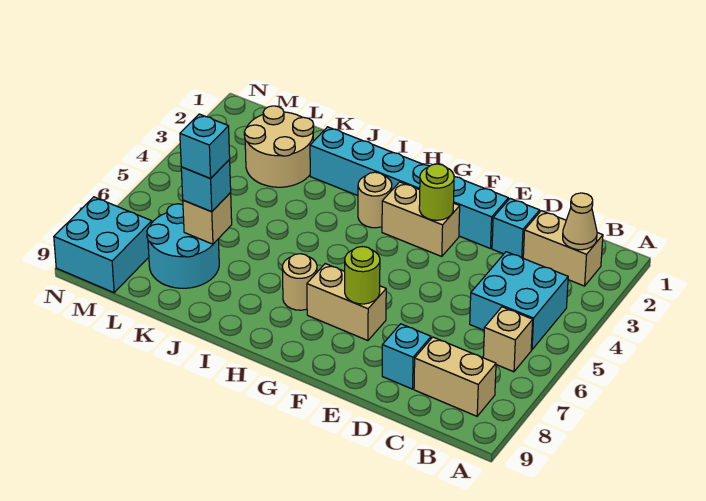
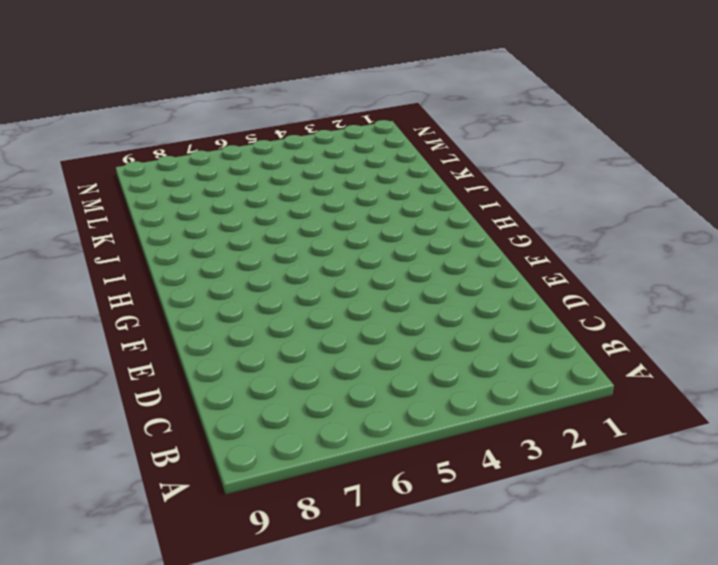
none -> tan brick B2:C2 level 1
none -> cyan brick B4:C5 level 1
none -> tan brick B6 level 1

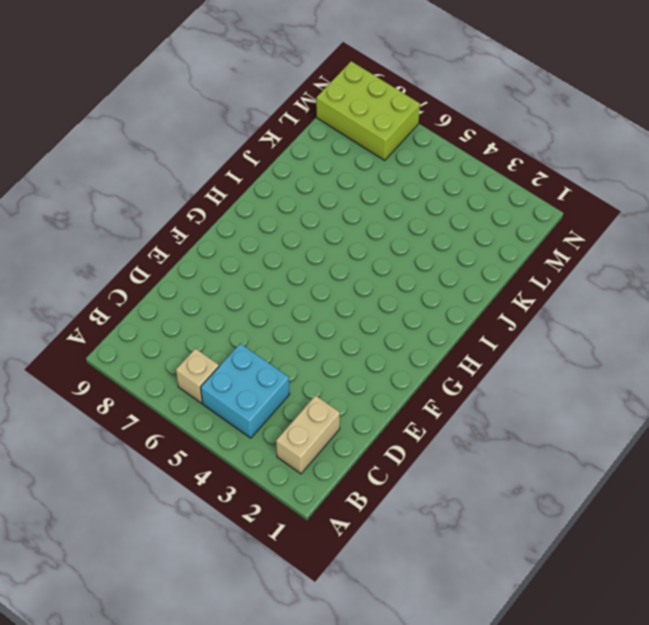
lime brick M7:N9 level 1 -> cyan brick M8:N9 level 1
none -> tan brick B8:C8 level 1
none -> cyan brick D2 level 1
none -> cyan brick D8 level 1

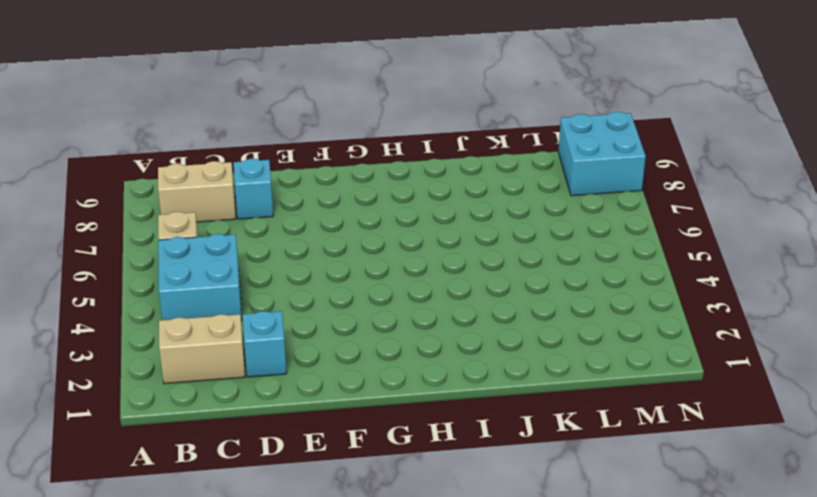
none -> cyan brick E2:J2 level 1
none -> tan brick F3:G3 level 1
none -> tan brick F7:G7 level 1

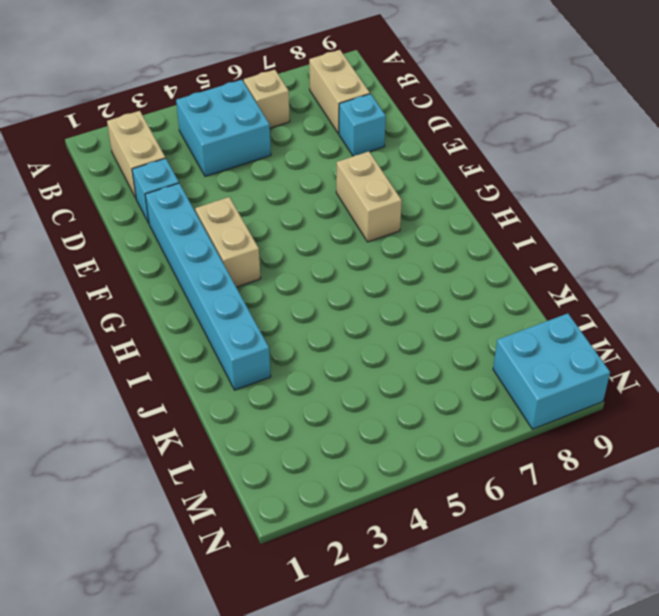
none -> tan round brick H3 level 1
none -> tan round brick H7 level 1
none -> tan round brick K2:L3 level 1

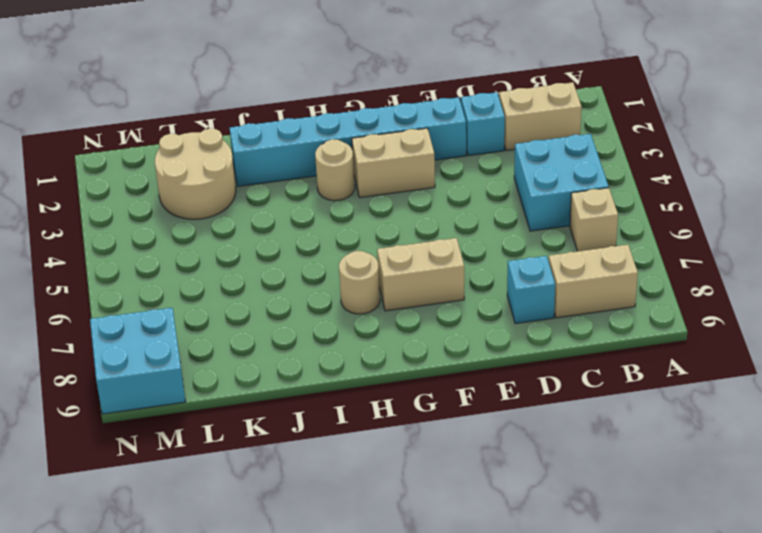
none -> cyan round brick K7:L8 level 1
none -> tan cone B2 level 2
none -> lime round brick F3 level 2

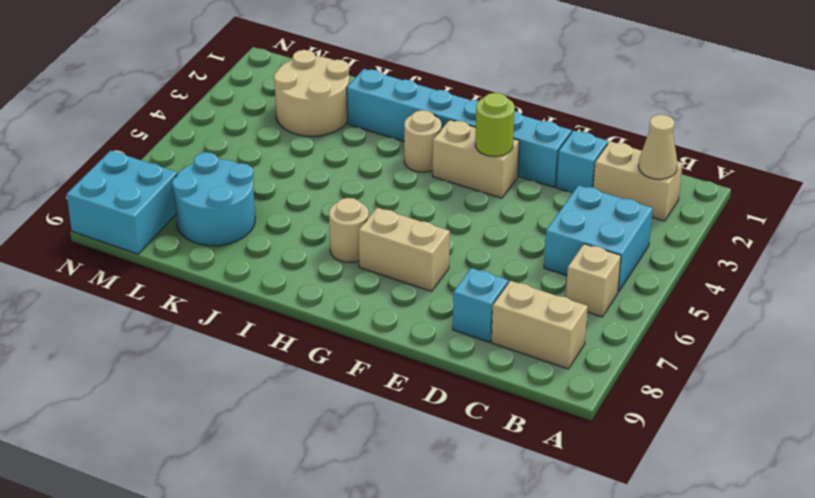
none -> lime round brick F7 level 2
none -> tan brick K7 level 2
none -> cyan brick K7 level 3

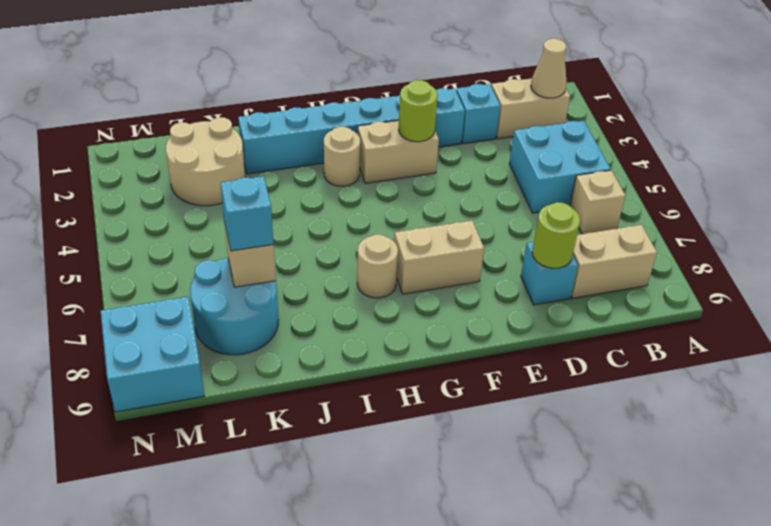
lime round brick D8 level 2 -> lime round brick F7 level 2
none -> cyan brick K7 level 4

